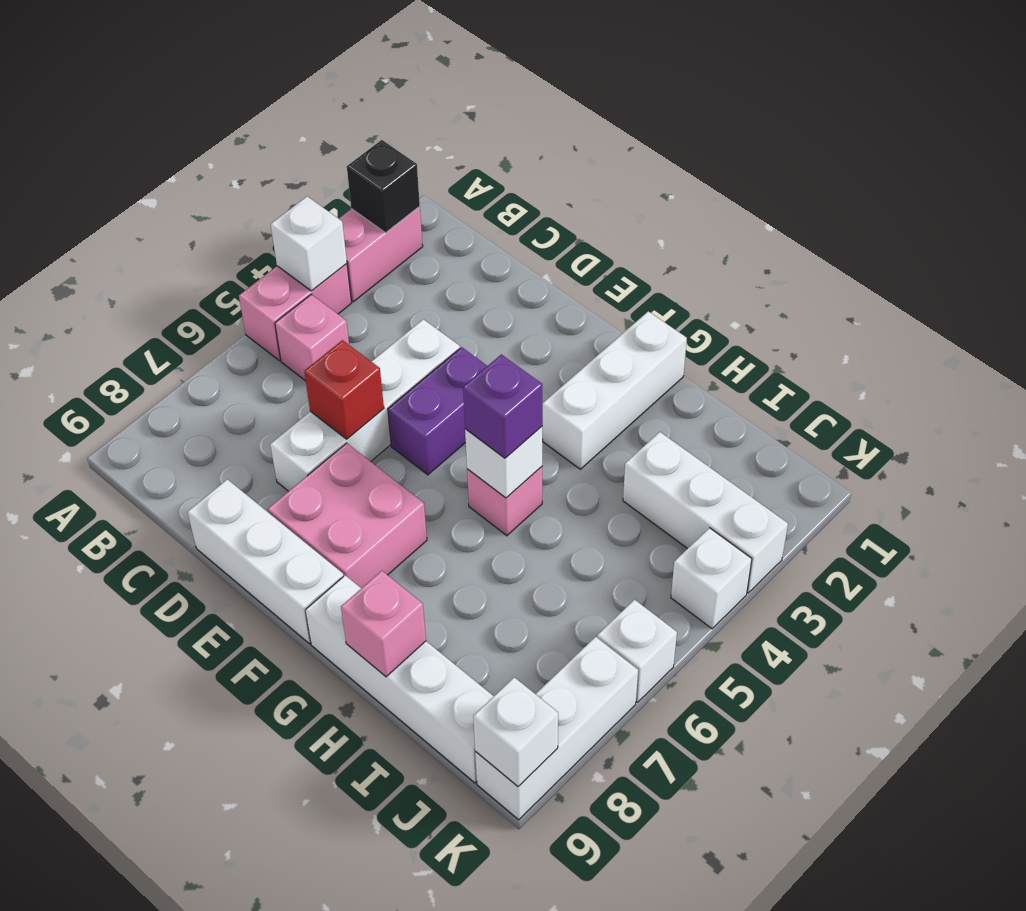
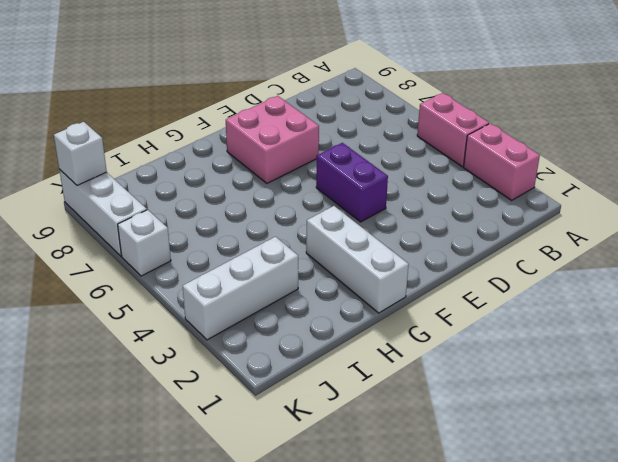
none -> pink brick B5 level 1
none -> white brick D4:D7 level 1
none -> white brick D9:F9 level 1

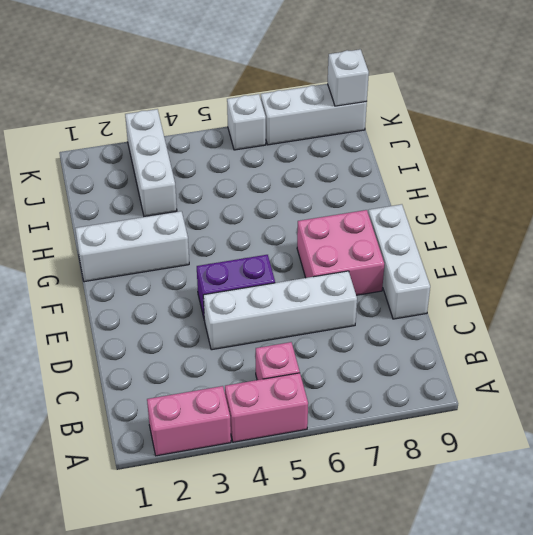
none -> pink brick G5 level 1
none -> white brick G9:J9 level 1
none -> white brick K4 level 1

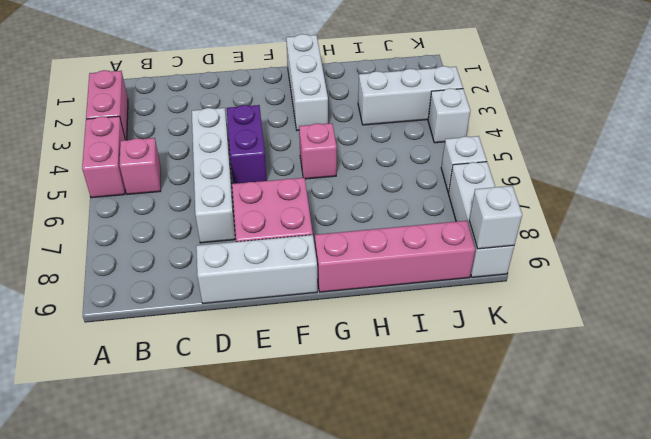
pink brick G9:J9 level 1 -> white brick G9:J9 level 1
none -> black brick A2 level 2
none -> white brick A4 level 2
none -> red brick D6 level 2

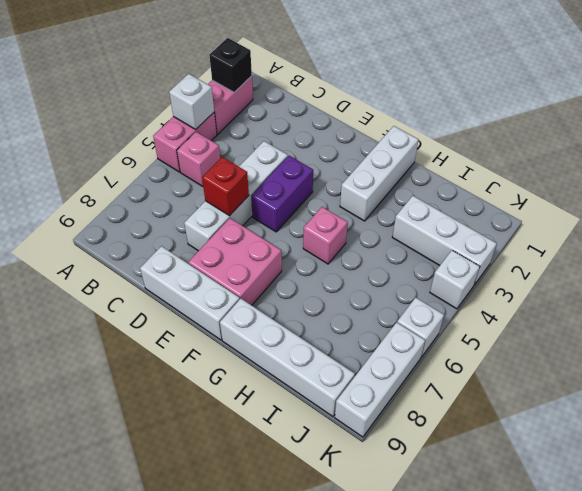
none -> white brick G5 level 2
none -> pink brick H9 level 2
none -> white brick K9 level 2

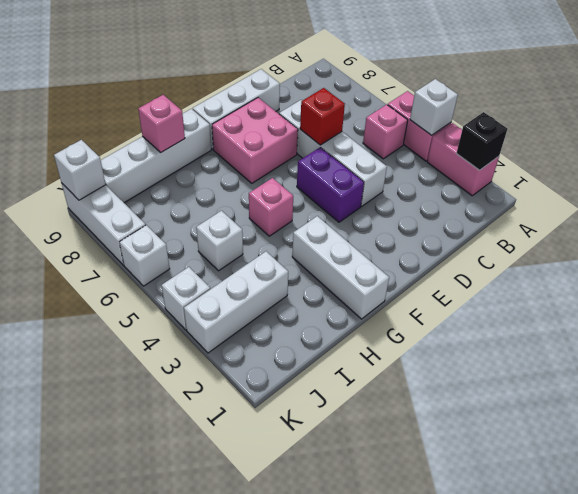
white brick I5 level 1 -> white brick G5 level 2
none -> purple brick G5 level 3

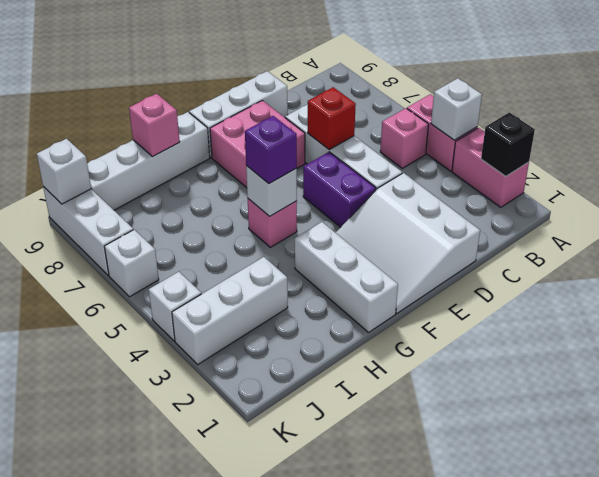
white slope D1:F3 level 1 top D -> none

